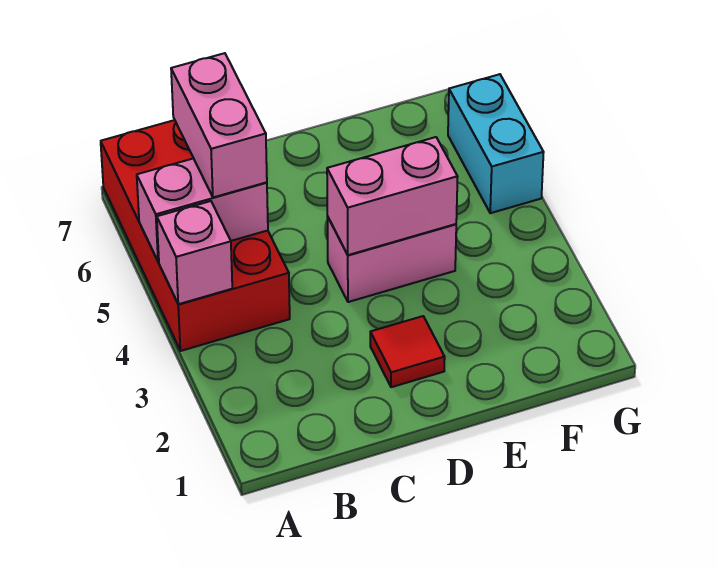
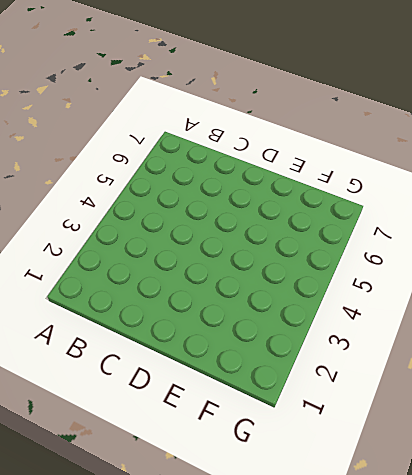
none -> red brick A4:B7 level 1
none -> red tile D2 level 1

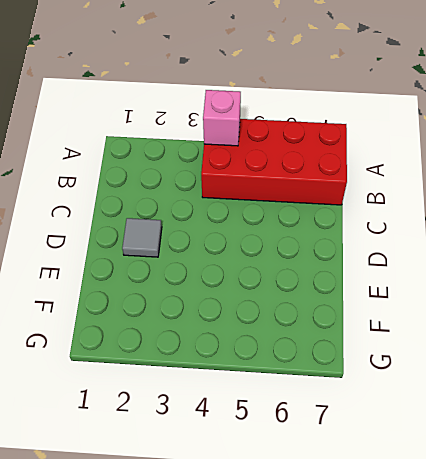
grey tile D2 level 1 -> red tile D2 level 1
none -> pink brick D4:E4 level 1
none -> cyan brick G5:G6 level 1

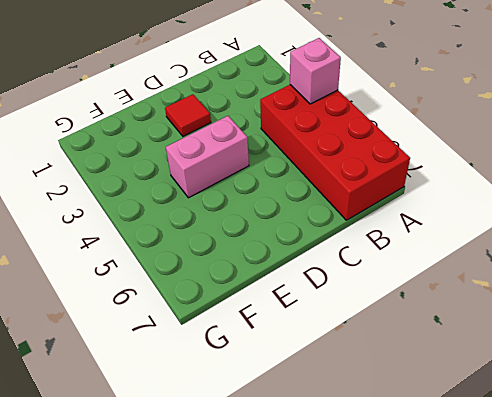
none -> cyan brick G5:G6 level 1
none -> pink brick A5:B5 level 2

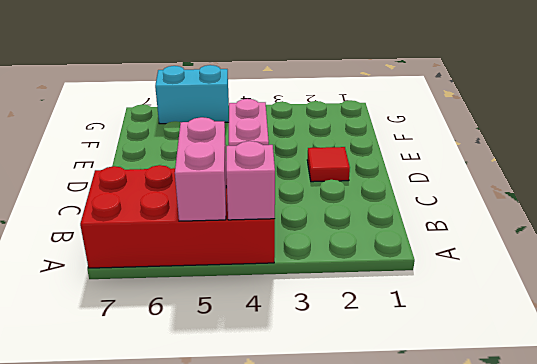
none -> pink brick D4:E4 level 2
none -> pink brick B5:B6 level 3

